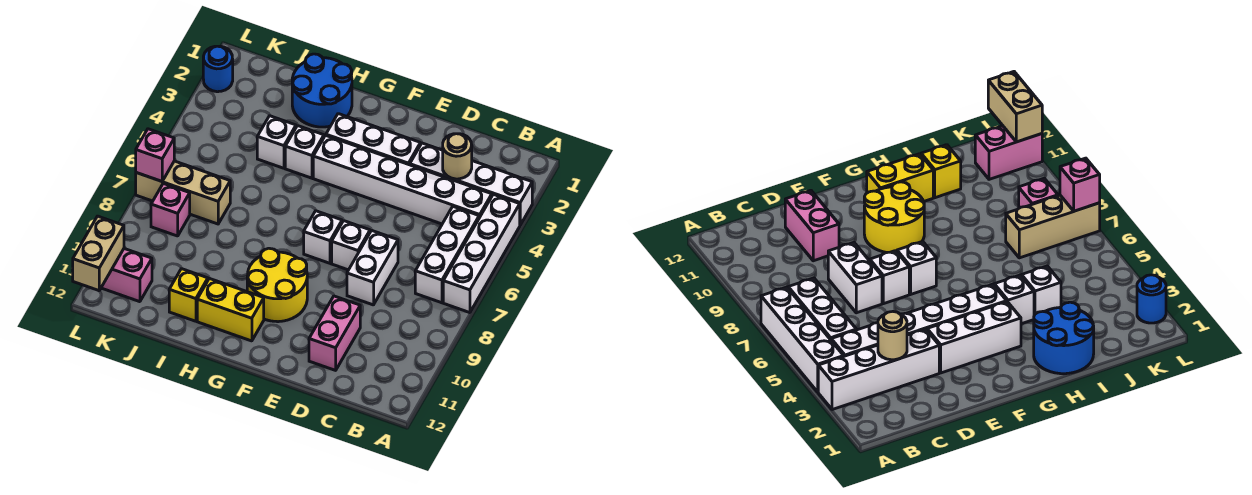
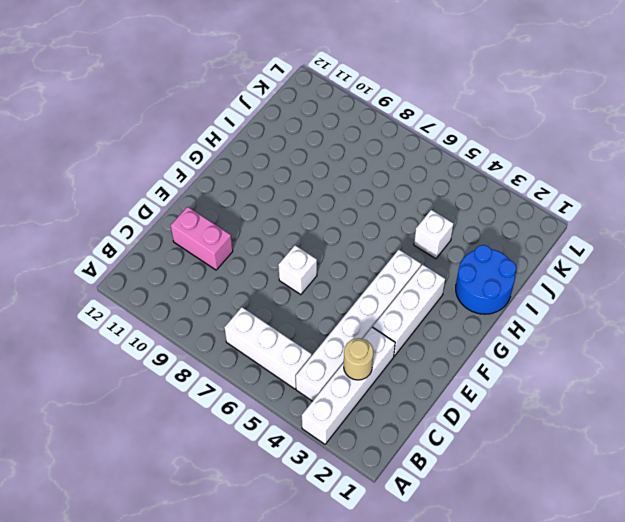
none -> white brick A4:A7 level 1
none -> white brick D7:D8 level 1
none -> white brick F7 level 1

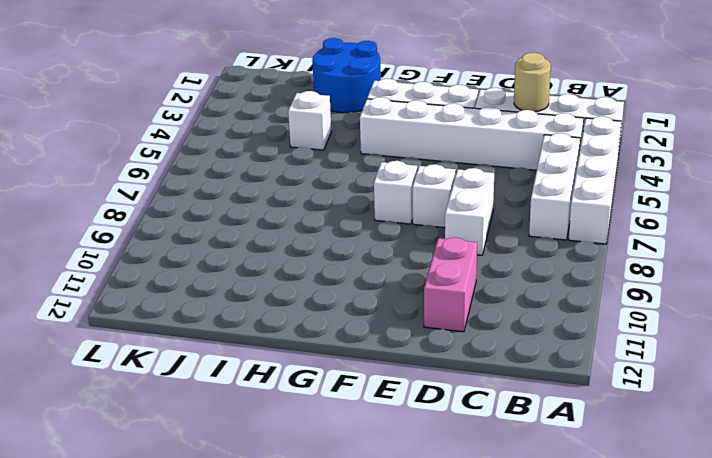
none -> yellow round brick F9:G10 level 1
none -> yellow brick G11:H11 level 1
none -> white brick H4 level 1

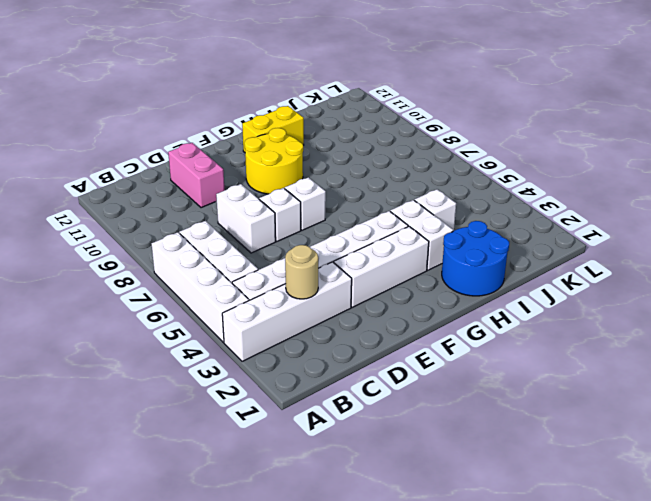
white brick H3:H4 level 1 -> white brick H4 level 1
none -> yellow brick I11 level 1
none -> tan brick J7:L7 level 1
none -> pink brick K8 level 1

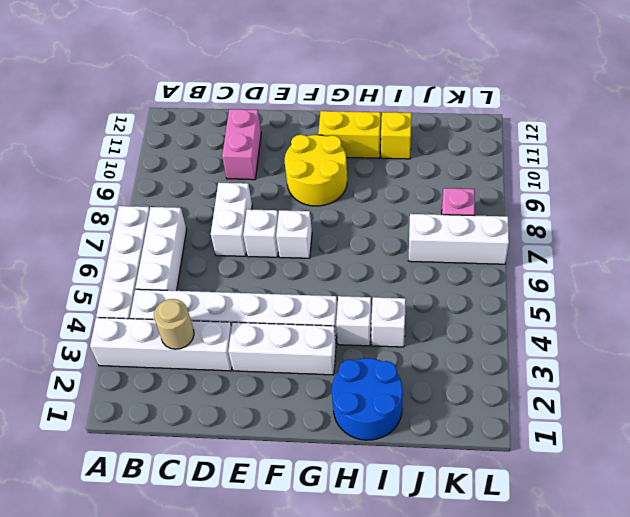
white brick J7:L7 level 1 -> tan brick J7:L7 level 1
none -> pink brick K11:L11 level 1
none -> blue round brick L2 level 1
none -> pink brick L7 level 2

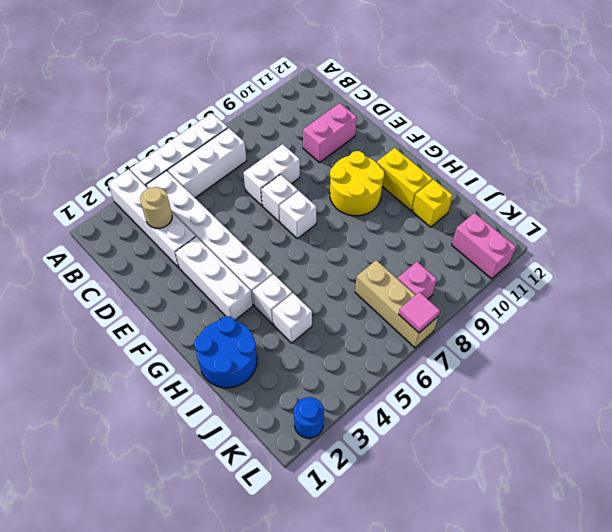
pink tile L7 level 2 -> pink brick L7 level 2
none -> tan brick L11:L12 level 2

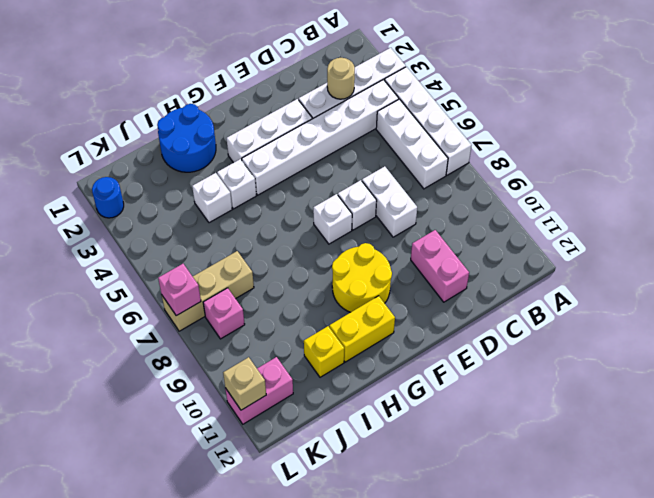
tan brick L11 level 2 -> tan brick L11:L12 level 2

